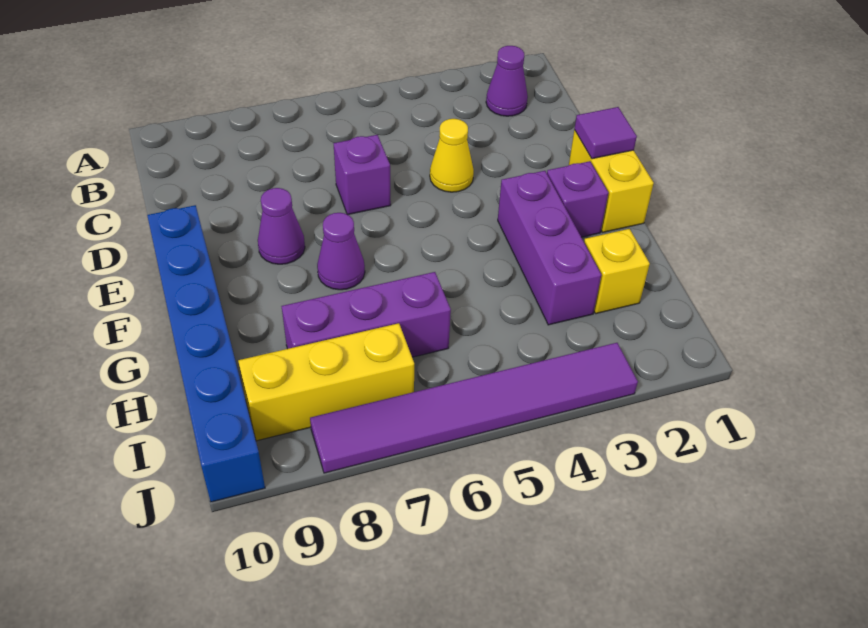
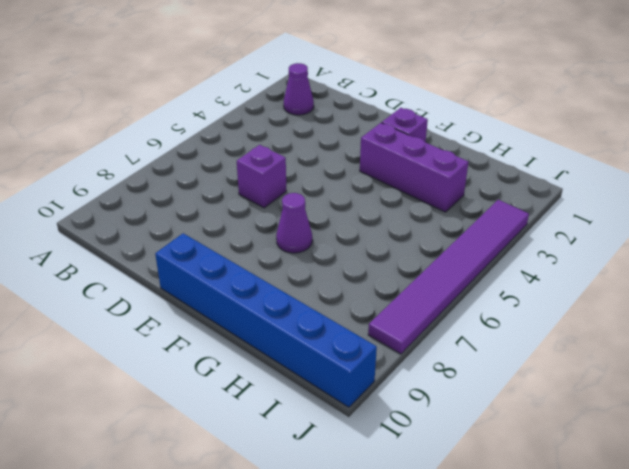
none -> yellow cone D4 level 1
none -> yellow brick E1:F1 level 1
none -> purple cone E8 level 1

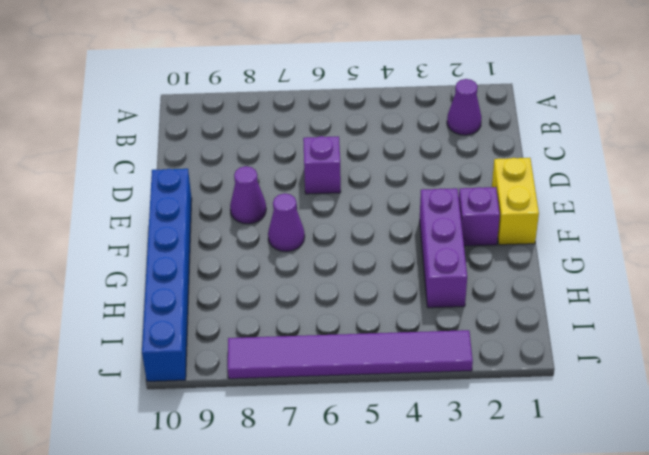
none -> yellow cone D4 level 1
none -> yellow brick H2 level 1
none -> purple brick H6:H8 level 1

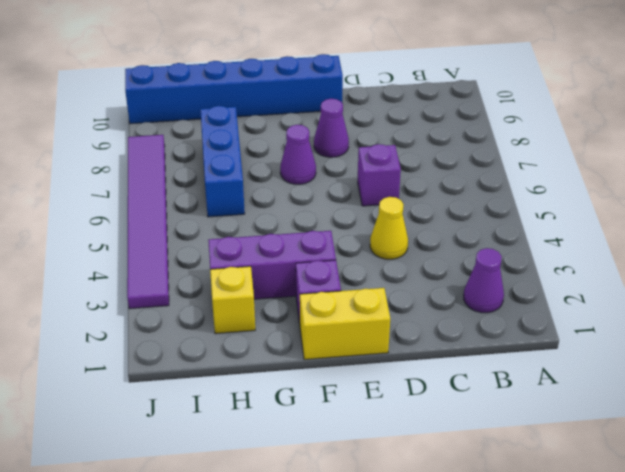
blue brick H6:H8 level 1 -> purple brick H6:H8 level 1
none -> yellow brick I7:I9 level 1
none -> purple tile E1 level 2

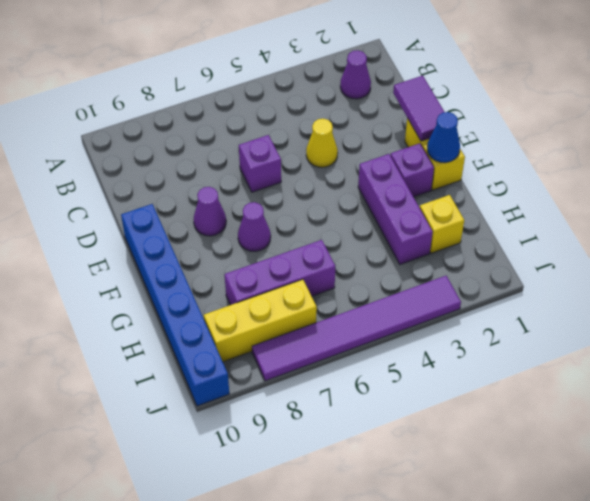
purple tile D1:E1 level 2 -> purple tile E1 level 2
blue cone F1 level 2 -> none

